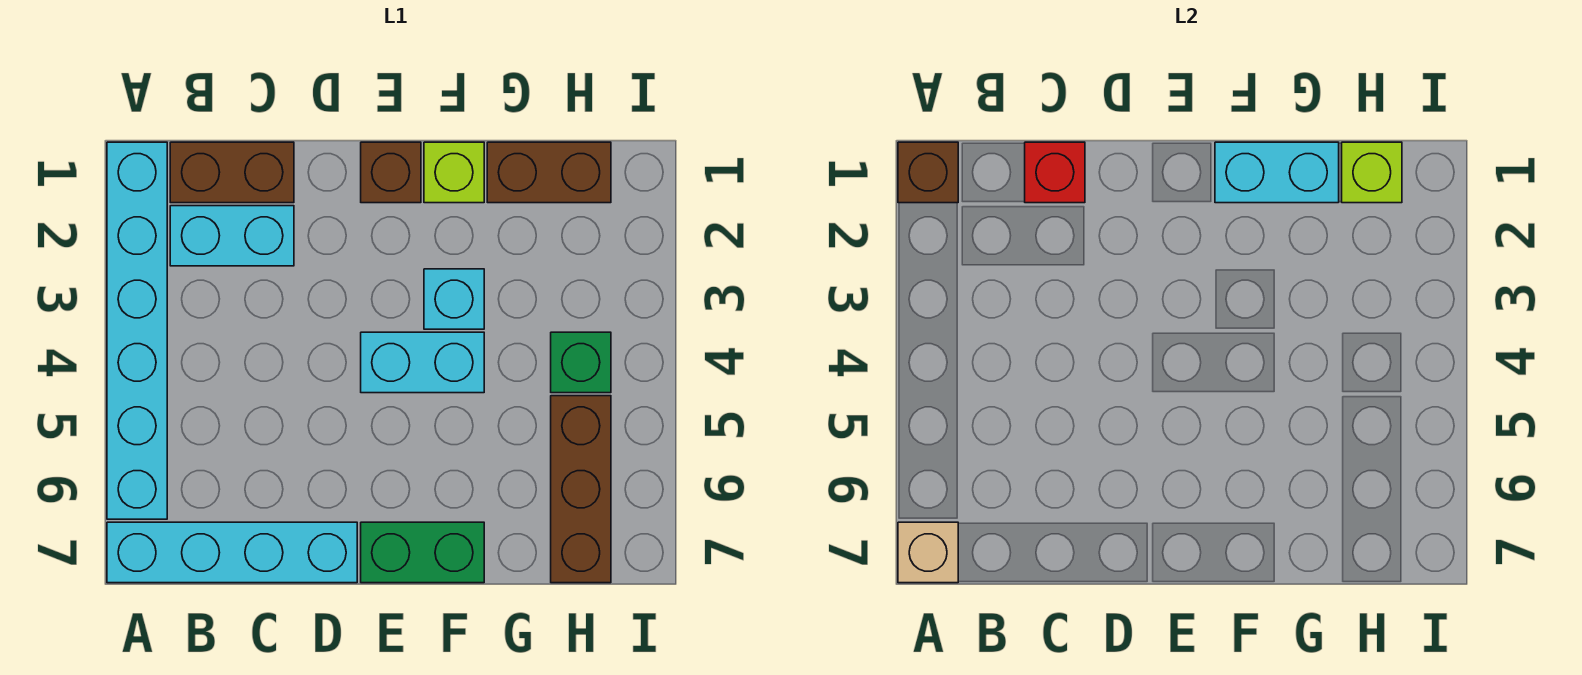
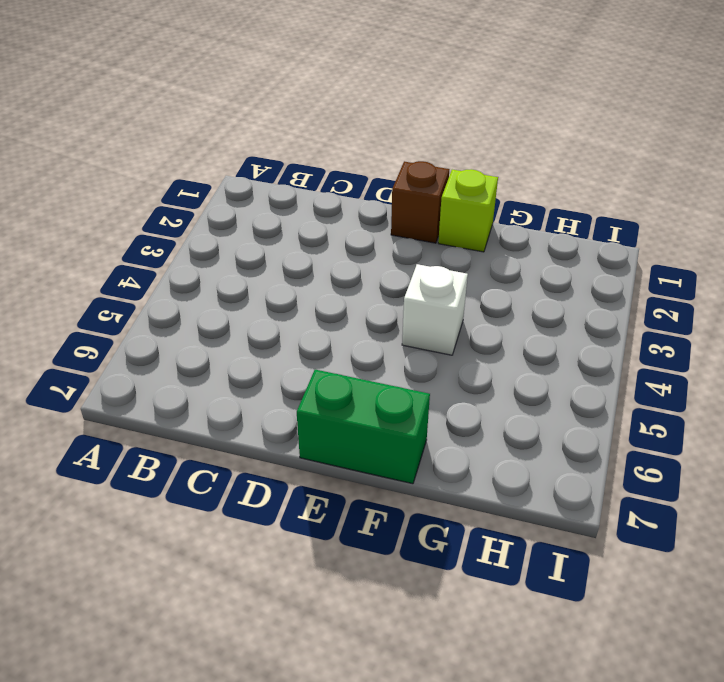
white brick F4 level 1 -> cyan brick E4:F4 level 1
none -> cyan brick A1:A6 level 1
none -> cyan brick A7:D7 level 1
none -> brown brick B1:C1 level 1

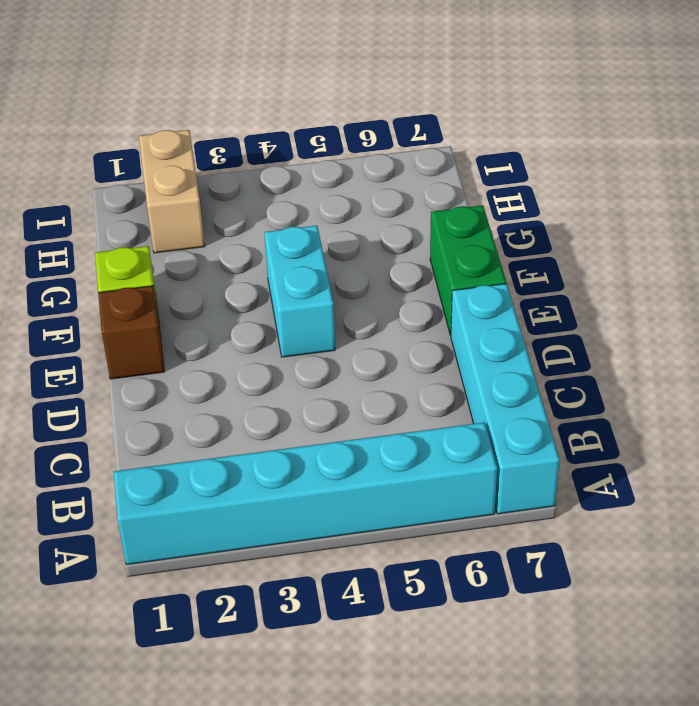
tan brick H2:I2 level 1 -> none
none -> brown brick B1:C1 level 1
none -> cyan brick B2:C2 level 1
none -> cyan brick F3 level 1

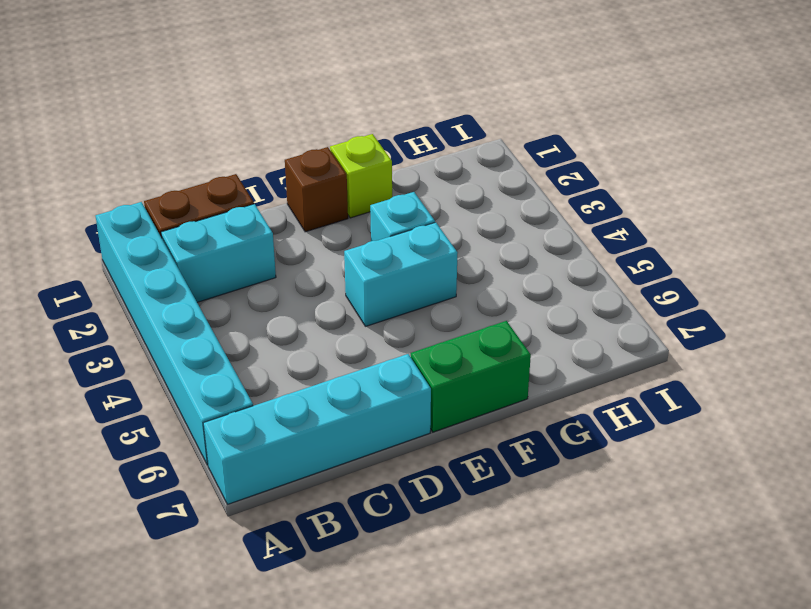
none -> brown brick G1:H1 level 1
none -> green brick H4 level 1
none -> brown brick H5:H7 level 1

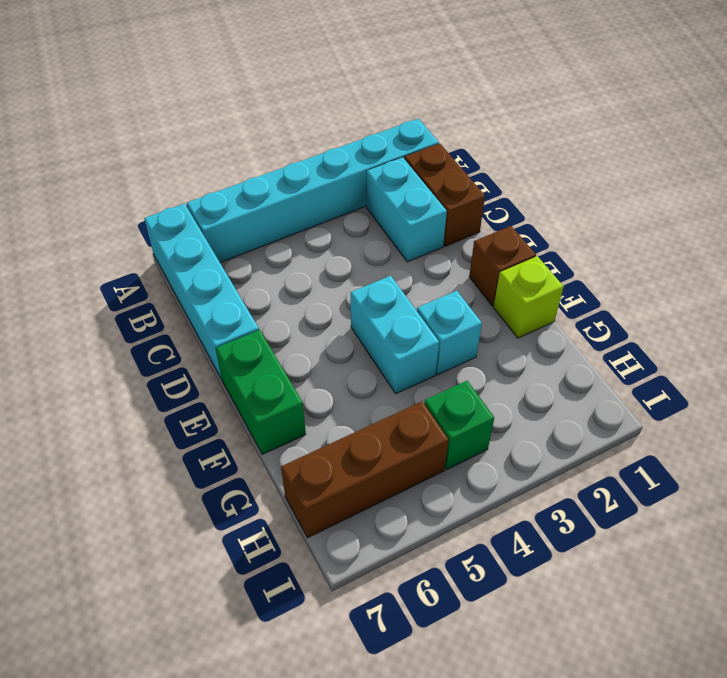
none -> brown brick G1:H1 level 1
none -> brown brick A1 level 2
none -> tan brick A7 level 2

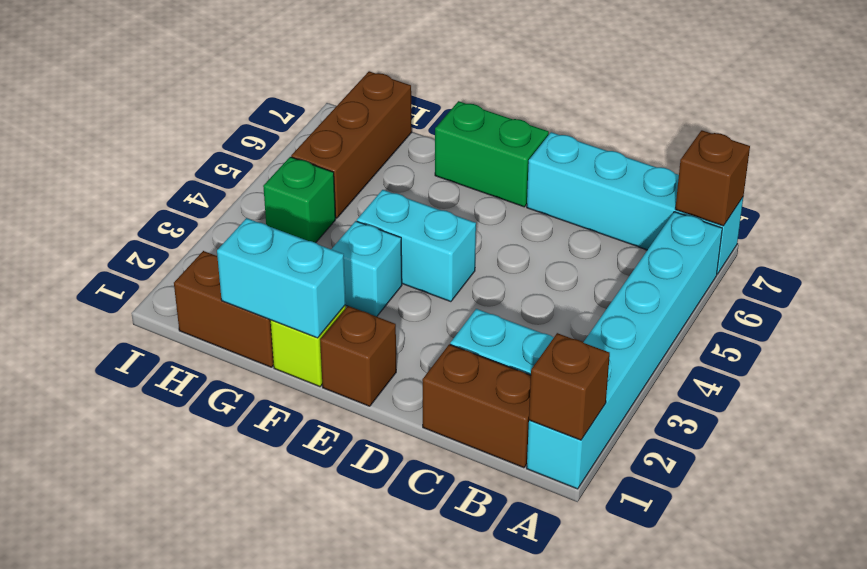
brown brick A7 level 2 -> tan brick A7 level 2
none -> red brick C1 level 2
none -> lime brick H1 level 2

